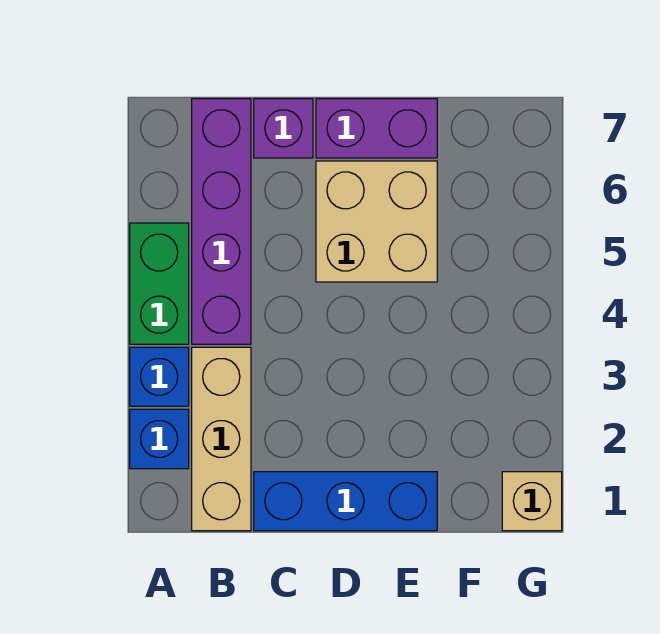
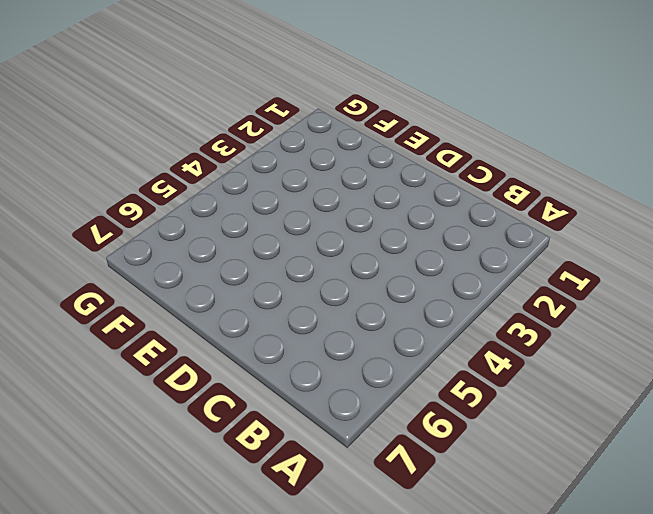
none -> blue brick A2 level 1
none -> blue brick A3 level 1

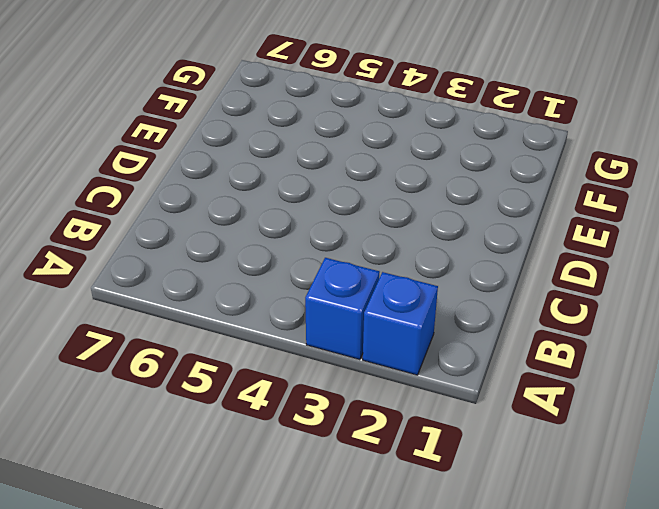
none -> green brick A4:A5 level 1
none -> tan brick B1:B3 level 1

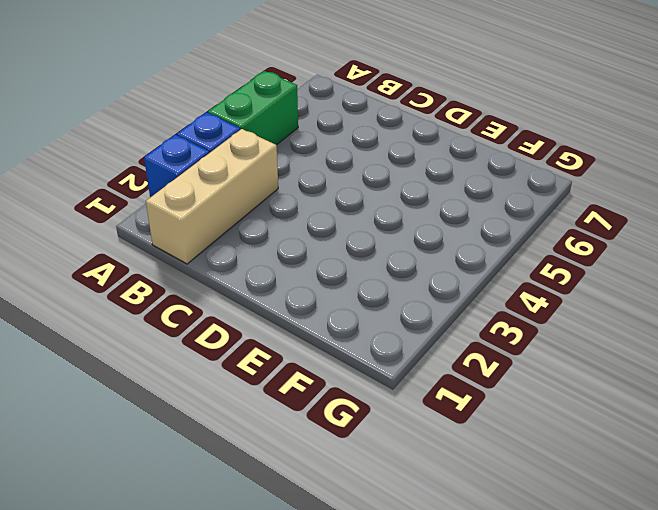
none -> purple brick B4:B7 level 1
none -> blue brick C1:E1 level 1

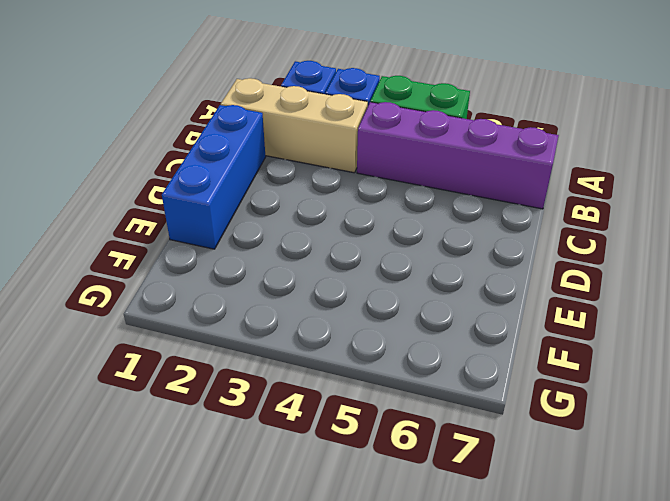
none -> purple brick C7 level 1
none -> tan brick D5:E6 level 1

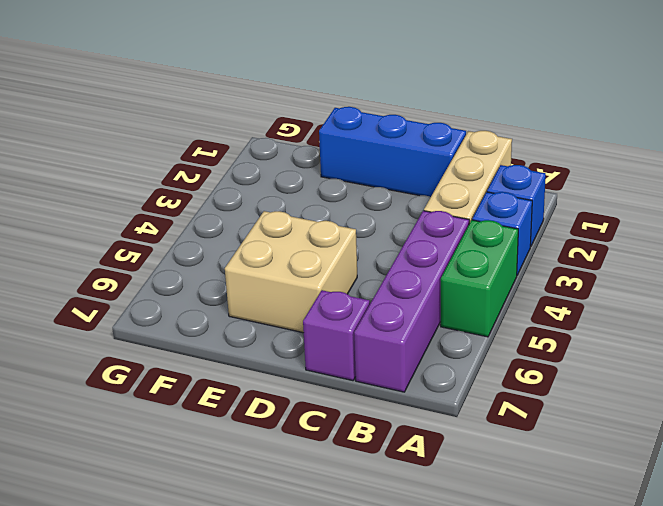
none -> purple brick D7:E7 level 1
none -> tan brick G1 level 1

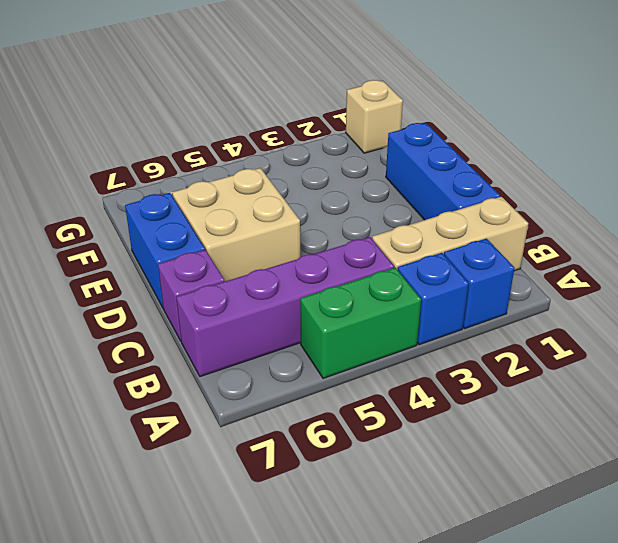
blue brick D7:E7 level 1 -> purple brick D7:E7 level 1

